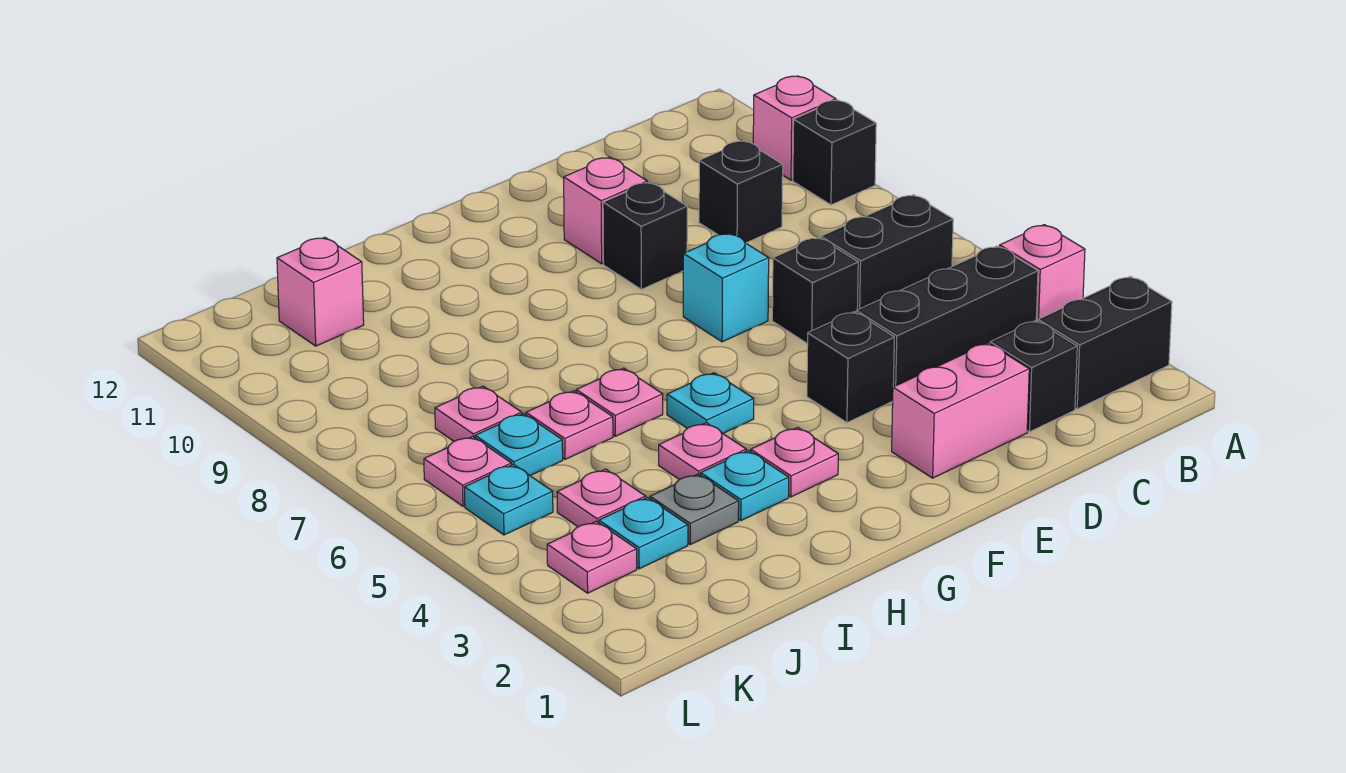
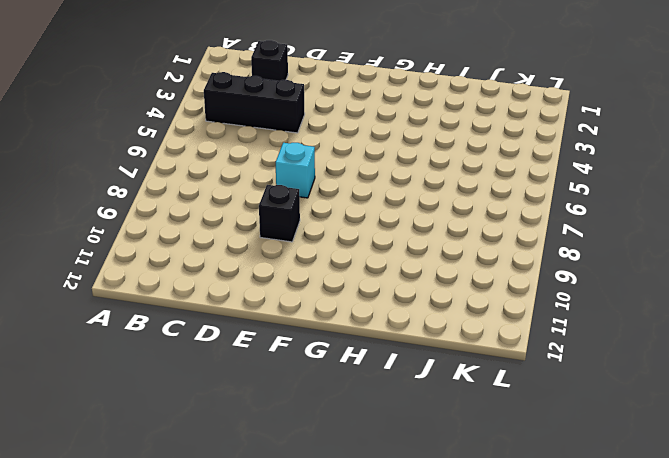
none -> black brick A2:B2 level 1
none -> pink brick A4 level 1
none -> black brick A9 level 1

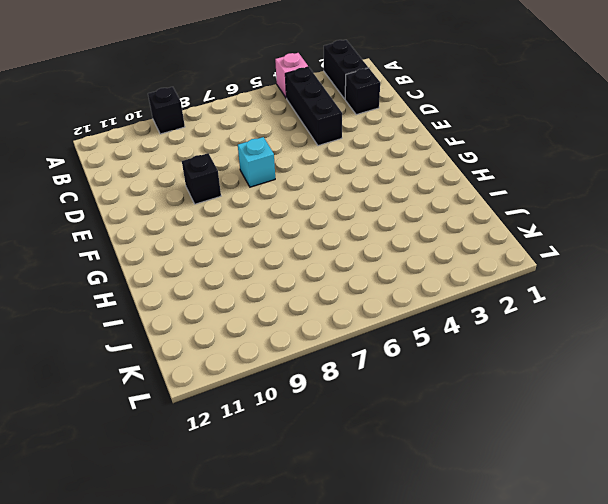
none -> pink brick A10 level 1
none -> black brick B6:C6 level 1
none -> black brick C9 level 1

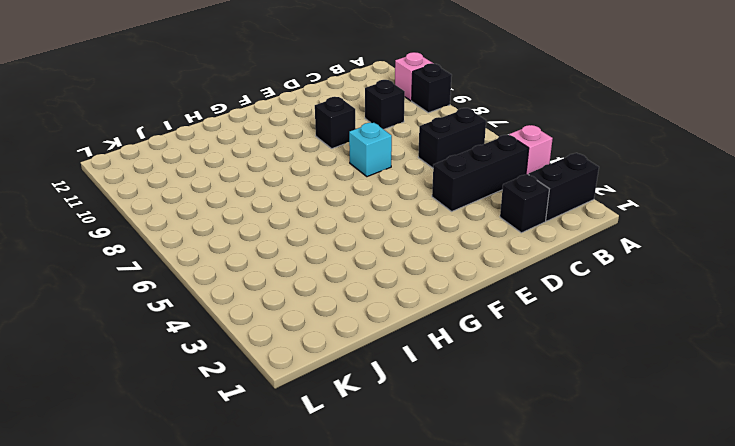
none -> pink brick D2:E2 level 1
none -> black brick D6 level 1
none -> black brick E4 level 1

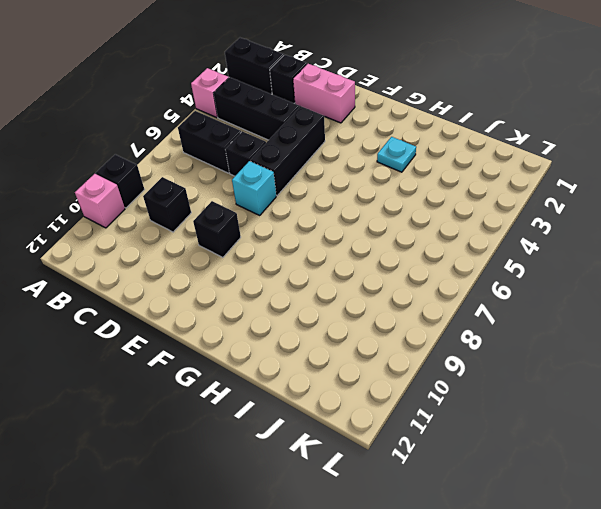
black brick E4:E6 level 1 -> black brick E4 level 1
none -> pink brick E10 level 1
none -> pink plate G3 level 1
none -> cyan plate G5 level 1

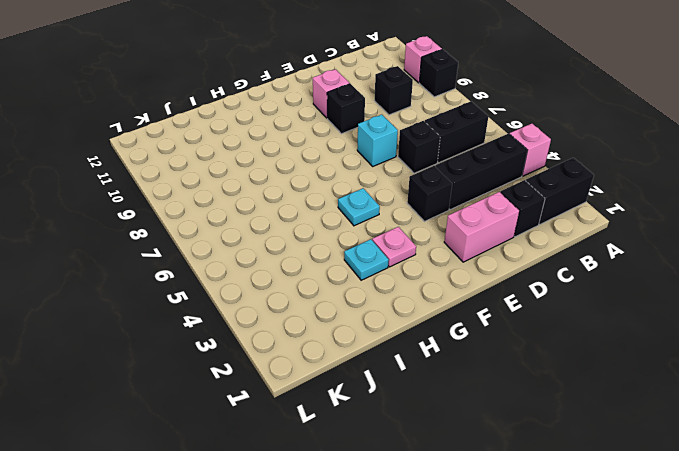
none -> pink plate H4 level 1
none -> pink plate H6 level 1
none -> grey plate I3 level 1

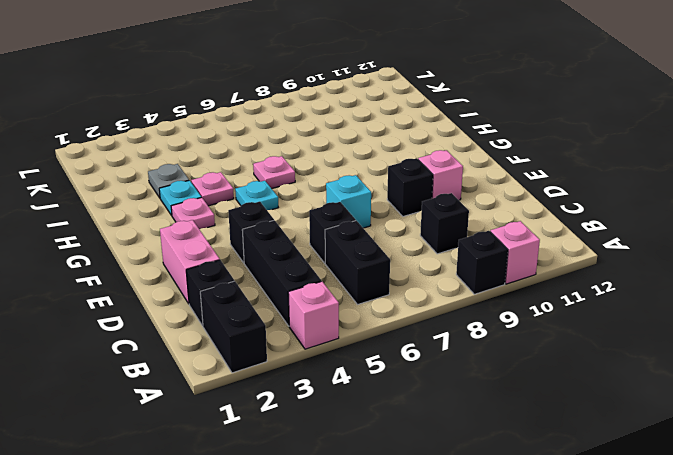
none -> pink plate I6 level 1
none -> cyan plate J3 level 1
none -> pink plate J4 level 1

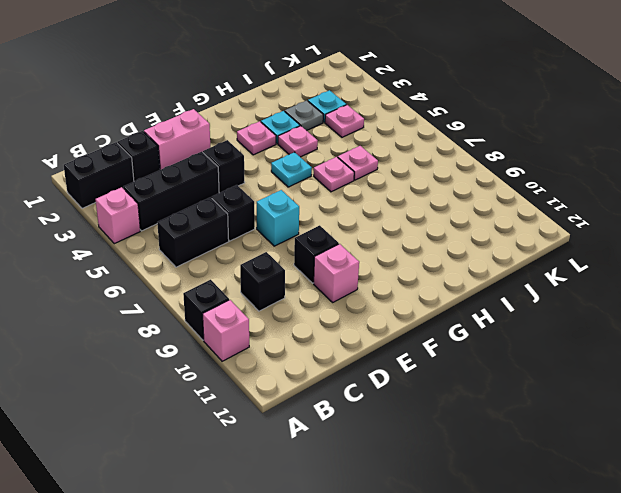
none -> cyan plate J6 level 1
none -> pink plate J7 level 1
none -> pink brick J11 level 1

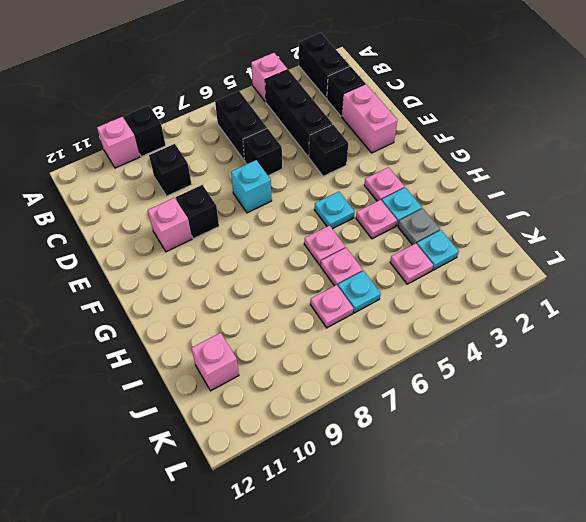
none -> pink plate K3 level 1
none -> cyan plate K5 level 1
none -> pink plate K6 level 1

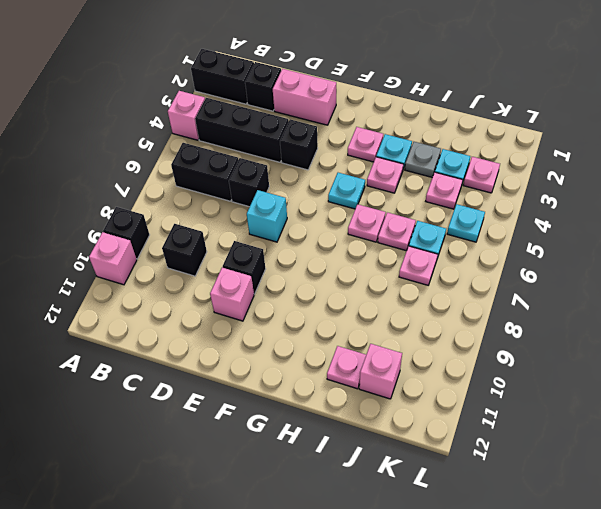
pink plate I11 level 1 -> pink plate K6 level 1

